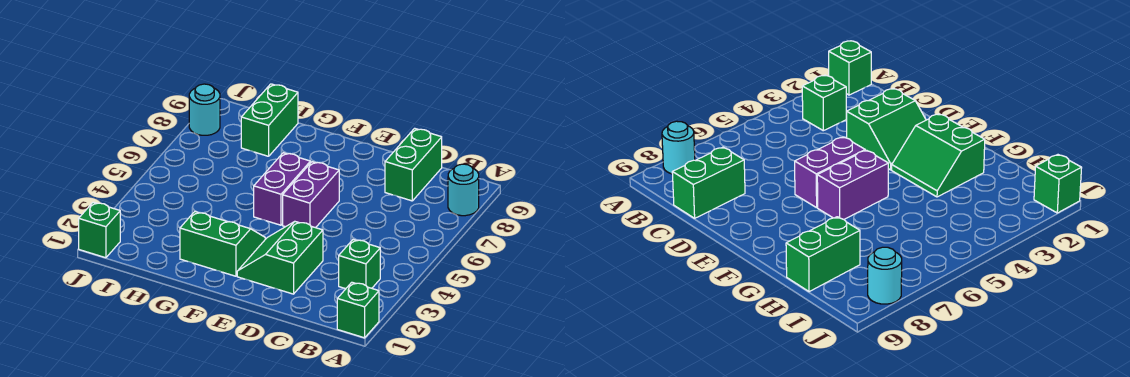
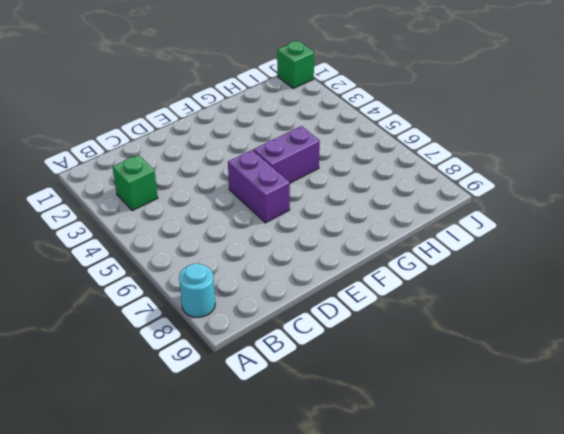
purple brick F5:G5 level 1 -> purple brick F5:F6 level 1
none -> green brick A1 level 1
none -> green brick C8:C9 level 1

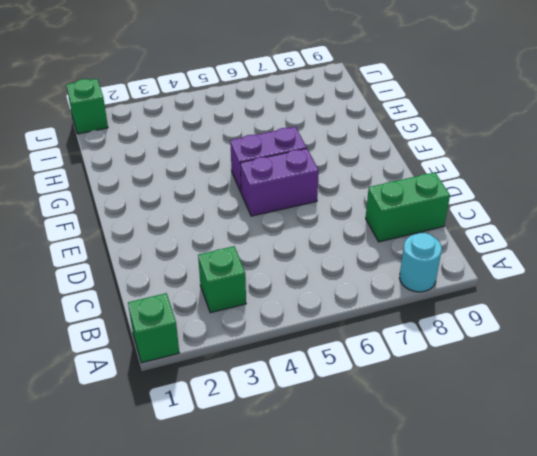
none -> green slope D2:E3 level 1 top D
none -> green slope F2:G3 level 1 top 2

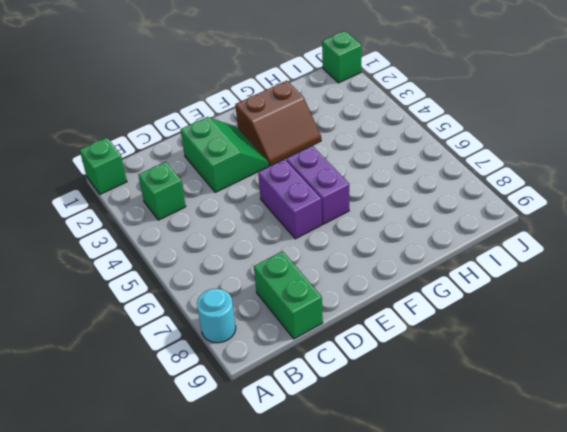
brown slope F2:G3 level 1 top 2 -> green slope F2:G3 level 1 top 2
none -> green brick H8:H9 level 1
none -> cyan round brick J8 level 1

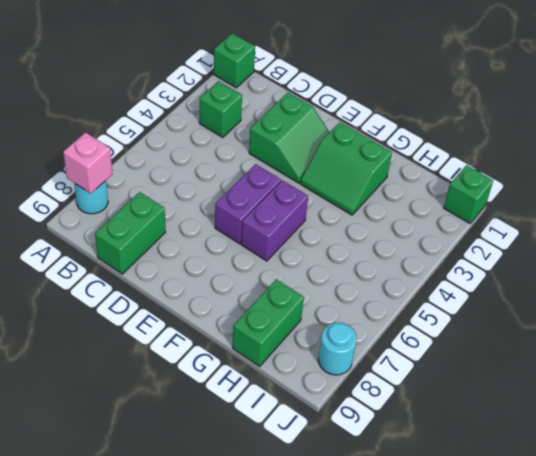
pink brick A8 level 2 -> none

